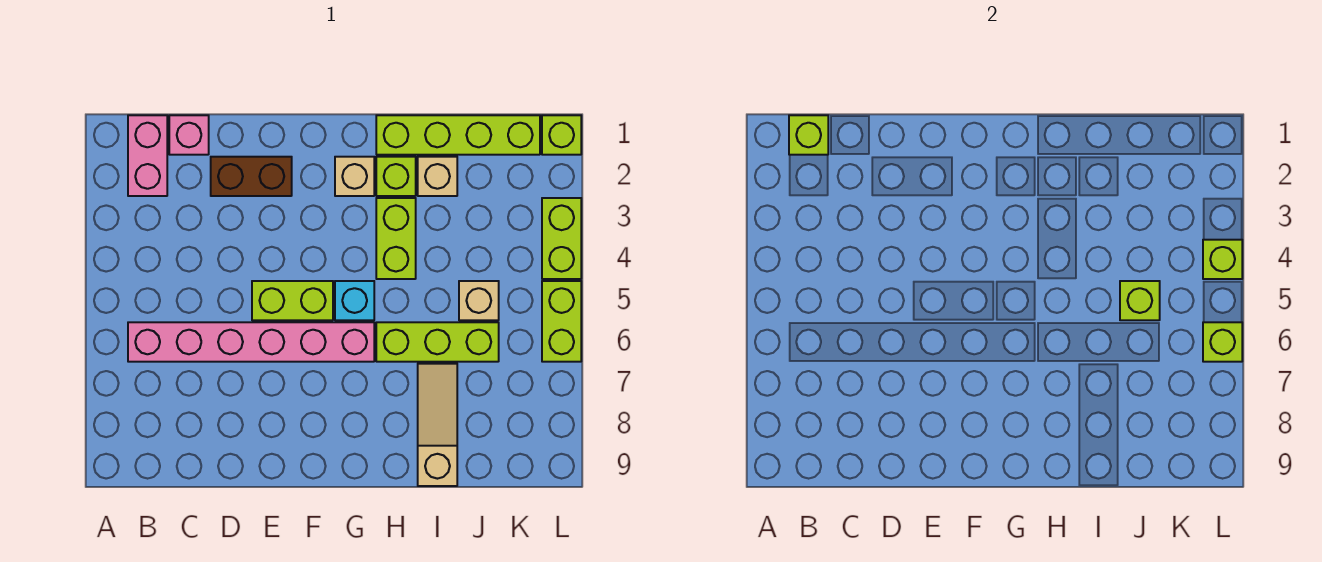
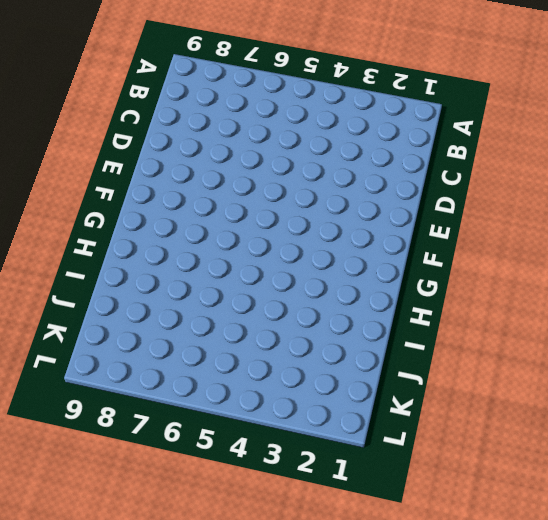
none -> pink brick B1:B2 level 1
none -> pink brick B6:G6 level 1
none -> pink brick C1 level 1

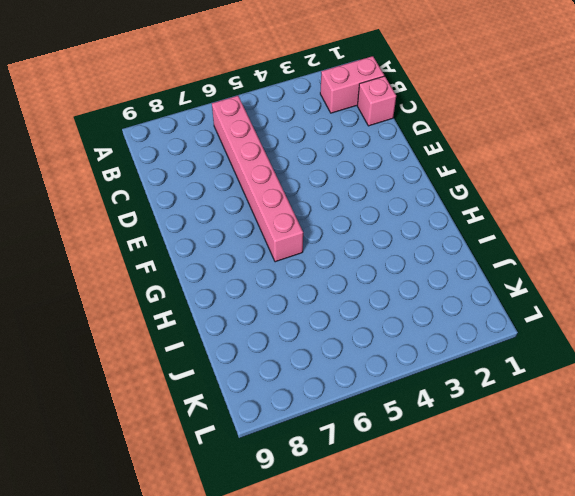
none -> brown brick D2:E2 level 1
none -> lime brick E5:F5 level 1
none -> tan brick G2 level 1

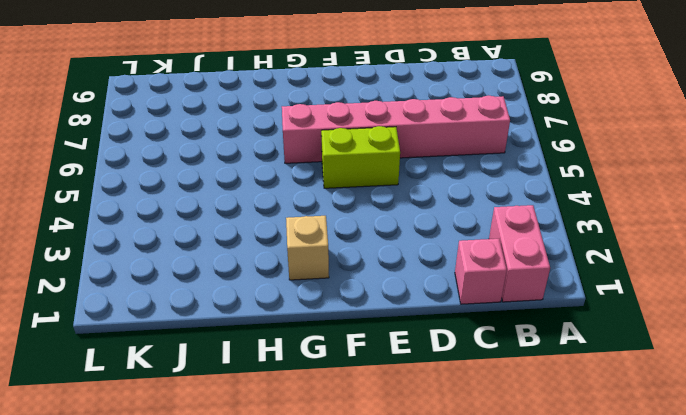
none -> brown brick D2:E2 level 1
none -> cyan brick G5 level 1
none -> lime brick H1:K1 level 1

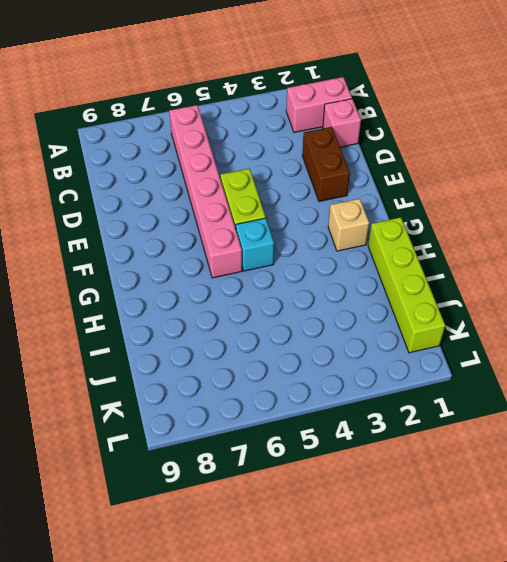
none -> lime brick H2 level 1
none -> lime brick H3:H4 level 1
none -> lime brick H6:J6 level 1

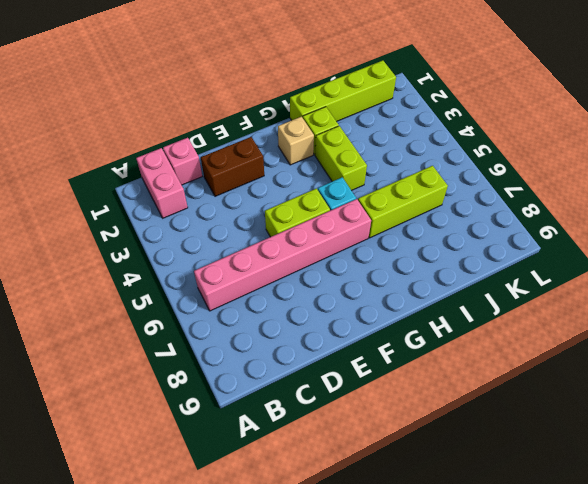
none -> tan brick I2 level 1
none -> tan slope I7:I9 level 1 top 9
none -> tan brick J5 level 1

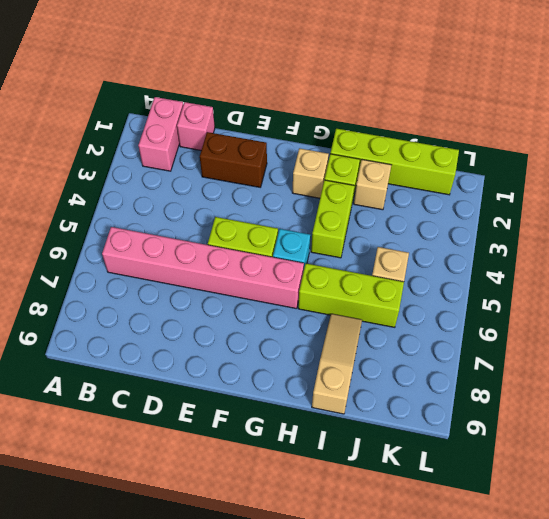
none -> lime brick L1 level 1
none -> lime brick L3:L4 level 1
none -> lime brick L5:L6 level 1

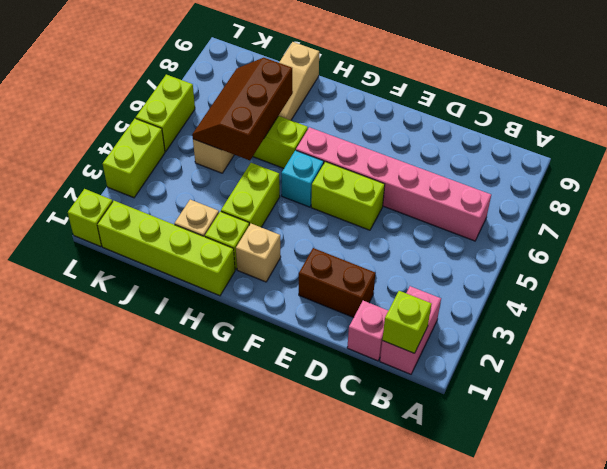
brown slope I5:J7 level 2 top I -> lime brick J5 level 2
none -> lime brick L4 level 2
none -> lime brick L6 level 2

